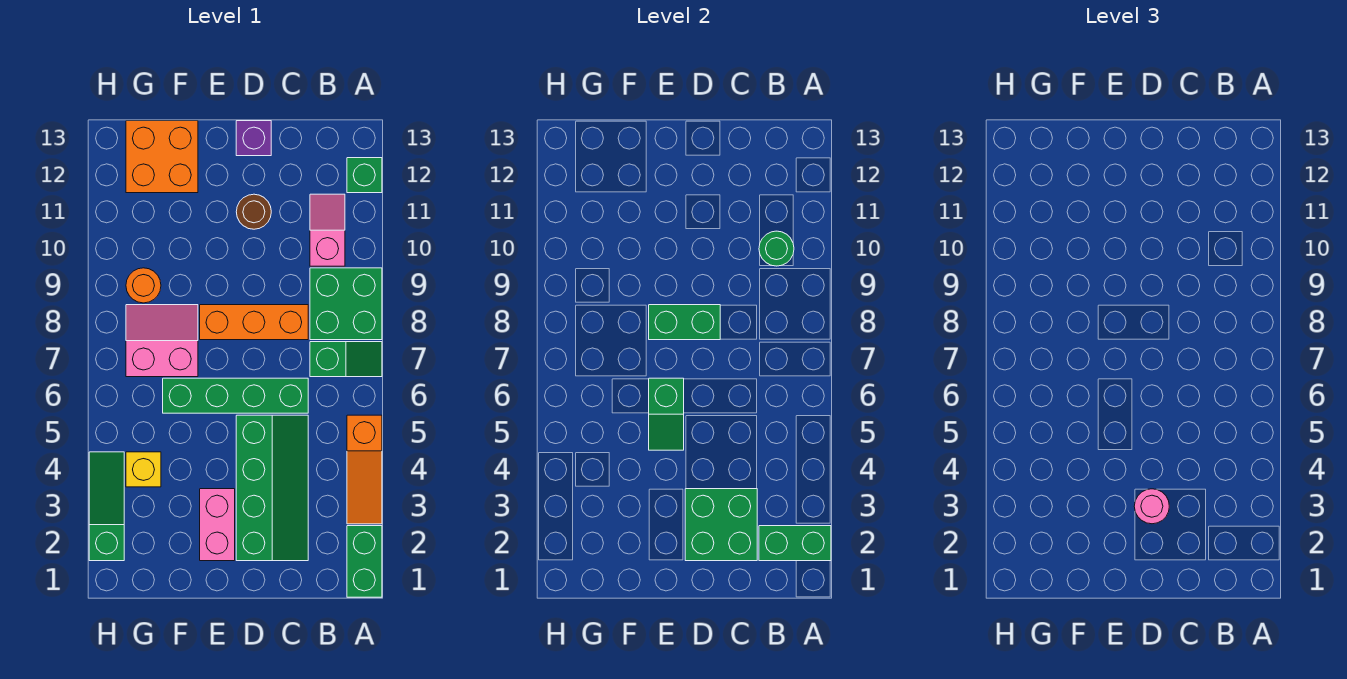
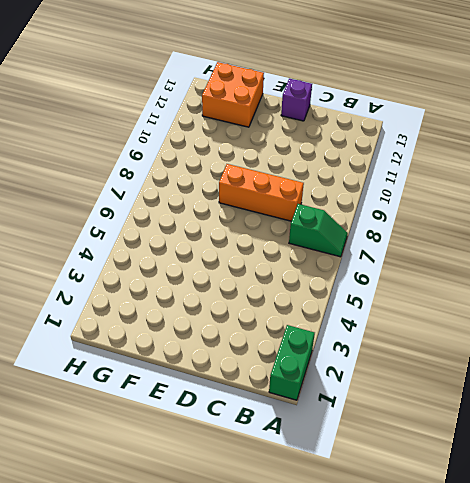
none -> orange slope A3:A5 level 1 top 5
none -> green brick A8:B9 level 1
none -> green brick A12 level 1

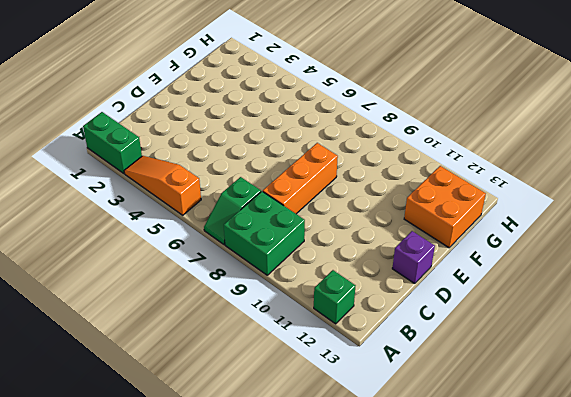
none -> pink slope B10:B11 level 1 top 10
none -> green slope C2:D5 level 1 top D
none -> green brick C6:F6 level 1

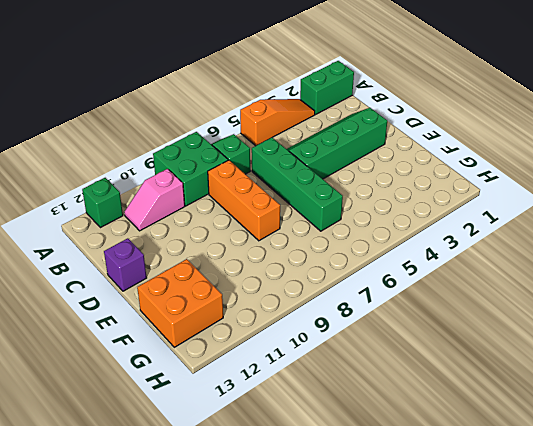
none -> brown round brick D11 level 1
none -> pink brick E2:E3 level 1
none -> pink slope F7:G8 level 1 top 7

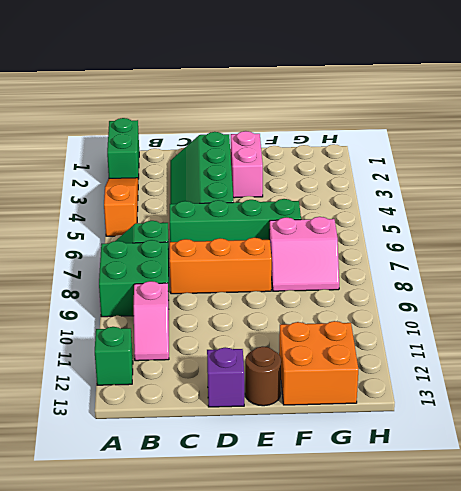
brown round brick E13 level 1 -> brown round brick D11 level 1
none -> yellow brick G4 level 1
none -> orange round brick G9 level 1
none -> green slope H2:H4 level 1 top 2

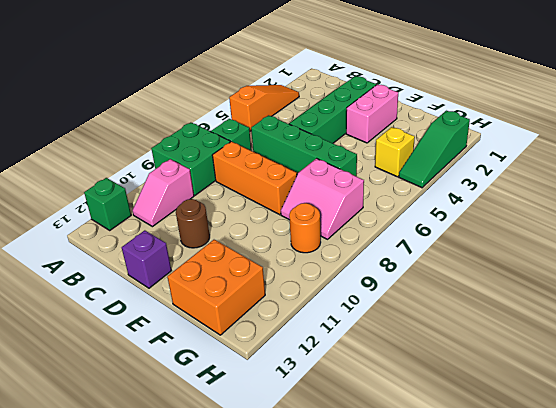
none -> green brick A1:A2 level 1
none -> green brick A2:B2 level 2
none -> green round brick B10 level 2

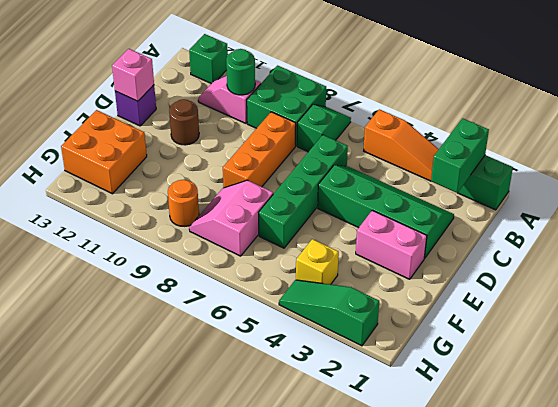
pink brick D13 level 2 -> none
none -> green brick C2:D3 level 2
none -> green brick D8:E8 level 2
none -> green slope E5:E6 level 2 top 6

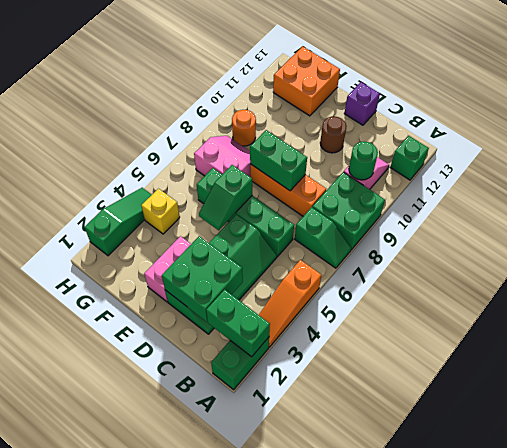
none -> pink round brick D3 level 3

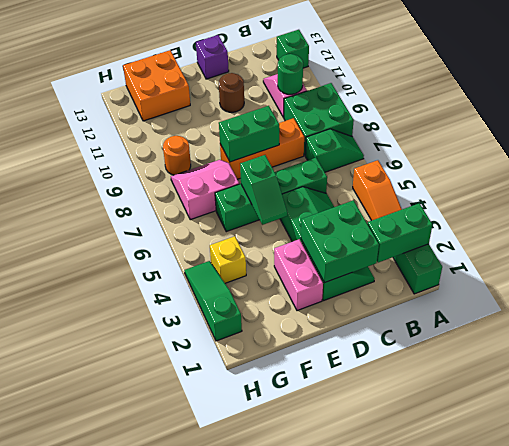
none -> pink round brick D3 level 3

